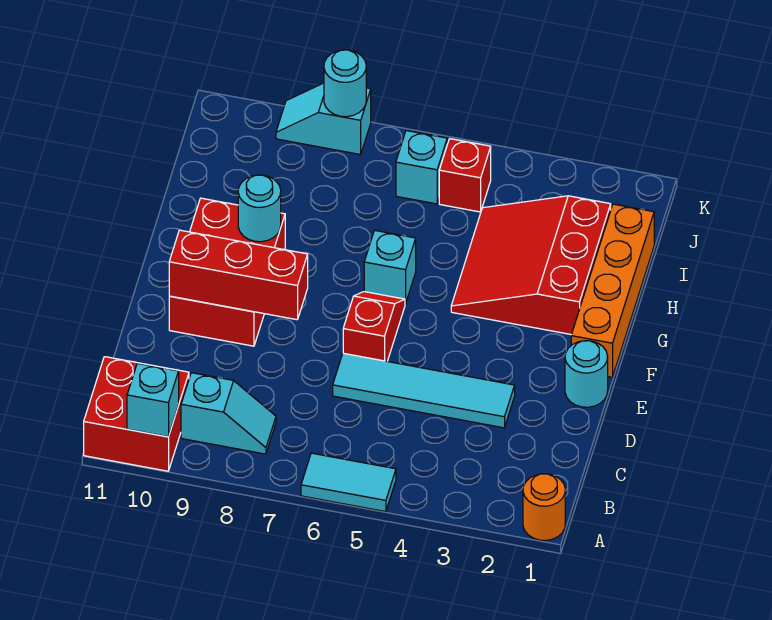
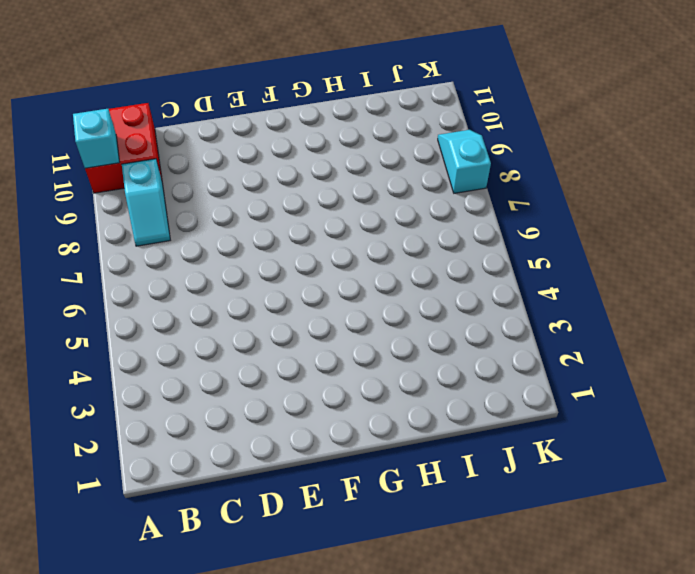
none -> orange round brick A1 level 1
none -> cyan tile A5:A6 level 1
none -> cyan tile D3:D6 level 1

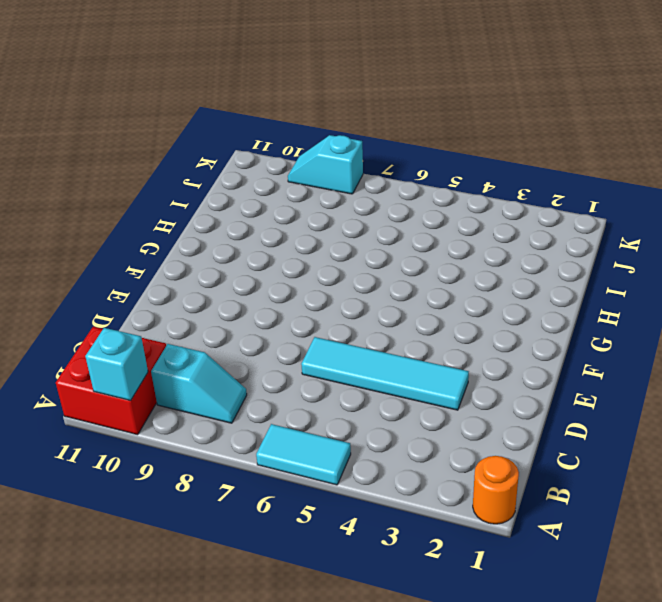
none -> cyan round brick E1 level 1
none -> red slope E6:F6 level 1 top E
none -> red brick E9:G10 level 1

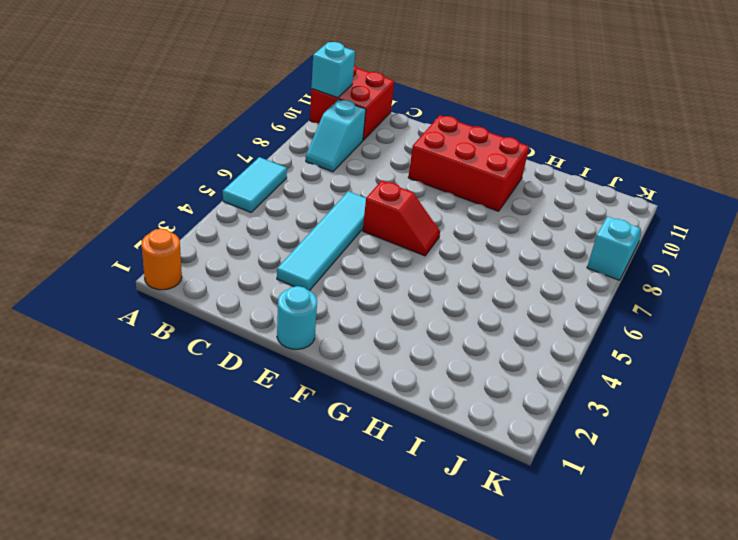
none -> orange brick F1:I1 level 1
none -> red slope G2:I4 level 1 top 2
none -> cyan brick G6 level 1

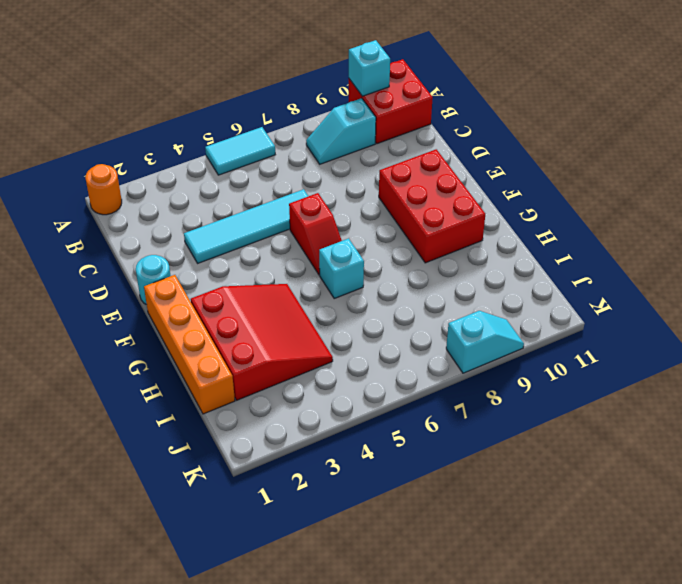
none -> red brick J5 level 1
none -> cyan brick J6 level 1
none -> red brick E8:E10 level 2

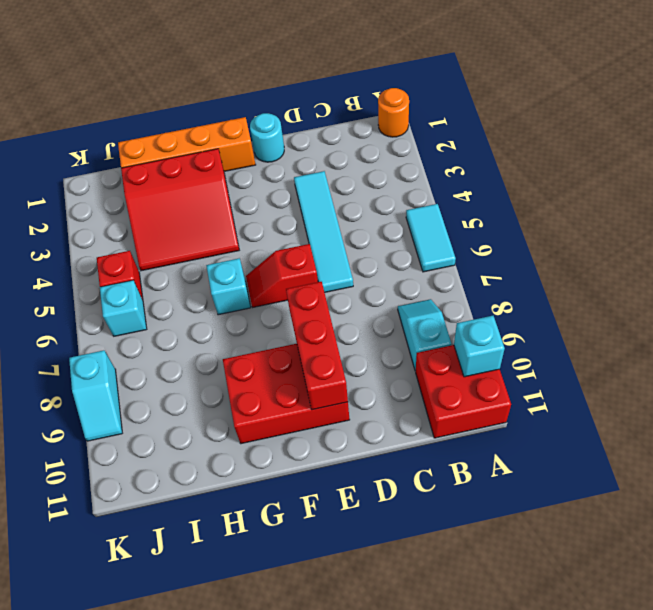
none -> cyan round brick G9 level 2
none -> cyan round brick K8 level 2

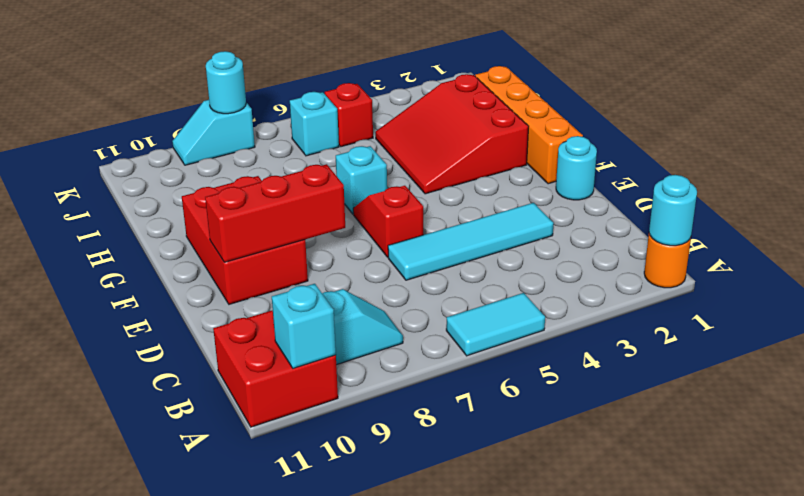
cyan round brick A1 level 2 -> cyan round brick G9 level 2

